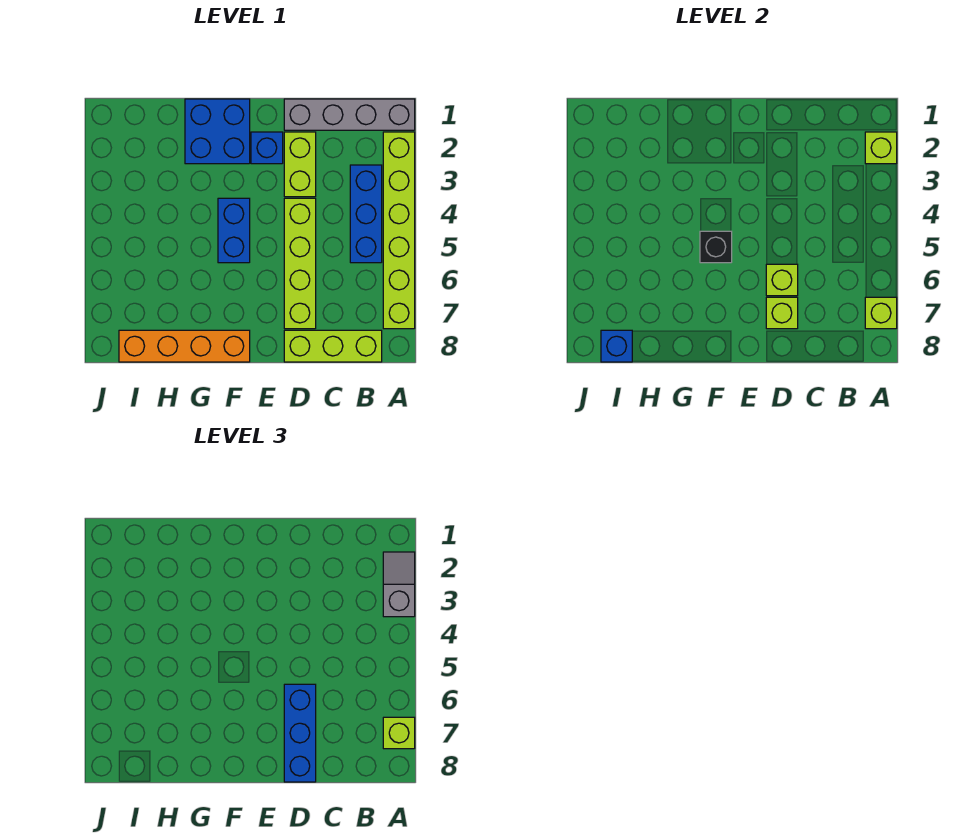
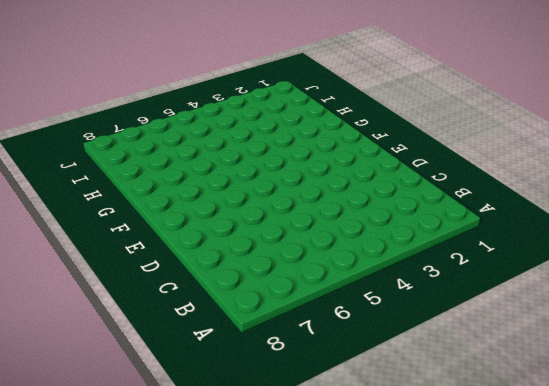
none -> grey brick A1:D1 level 1
none -> lime brick A2:A7 level 1
none -> blue brick B3:B5 level 1

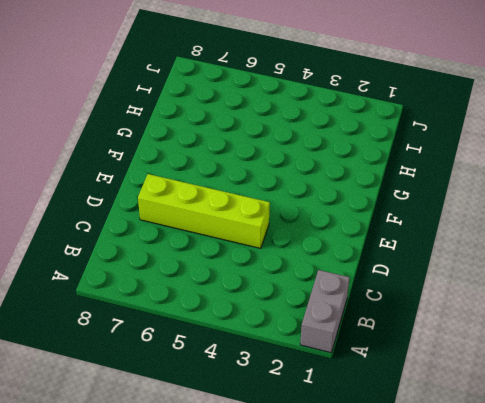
grey brick A1:B1 level 1 -> grey brick A1:D1 level 1
none -> lime brick A2:A7 level 1
none -> blue brick B3:B5 level 1
none -> lime brick B8:D8 level 1

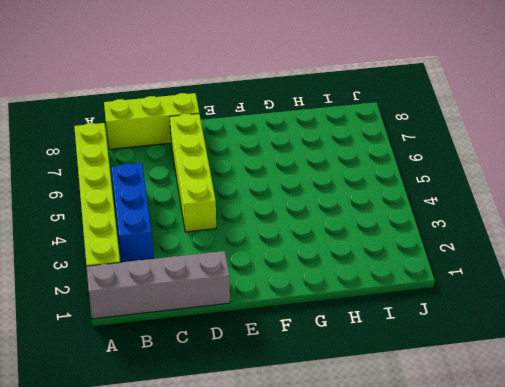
none -> lime brick D2:D3 level 1
none -> blue brick E2 level 1
none -> blue brick F1:G2 level 1

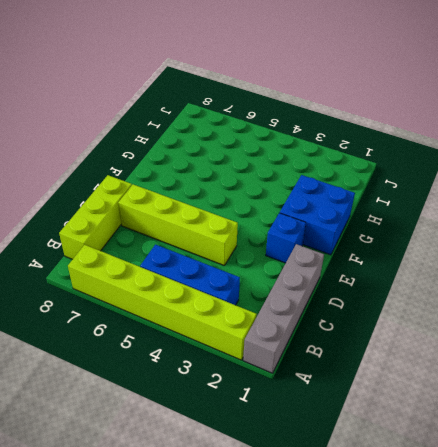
none -> lime brick D2:D3 level 1
none -> blue brick F4:F5 level 1
none -> orange brick F8:I8 level 1

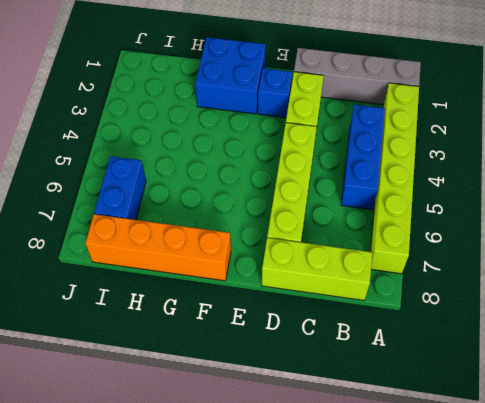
blue brick I6:I7 level 1 -> blue brick F4:F5 level 1
none -> lime brick A2 level 2
none -> lime brick A7 level 2
none -> lime brick D6 level 2

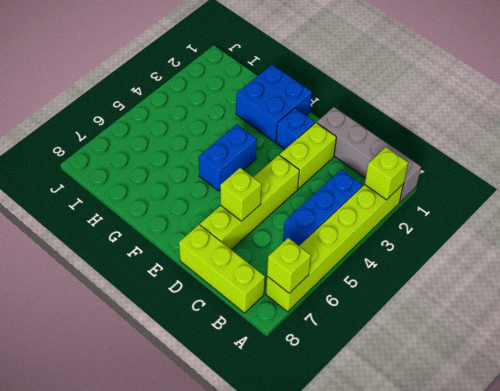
none -> orange brick F8:I8 level 1
none -> lime brick D7 level 2
none -> black brick F5 level 2

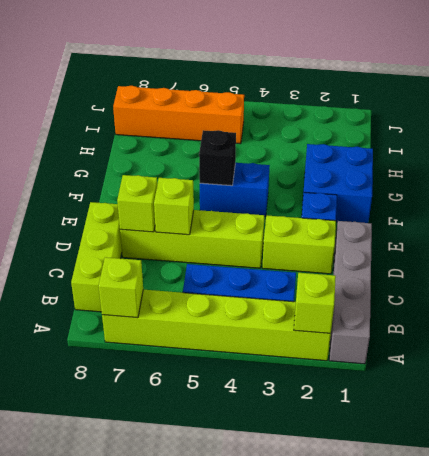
orange brick I5:I8 level 1 -> orange brick F8:I8 level 1
none -> blue brick I8 level 2
none -> grey slope A2:A3 level 3 top 3
none -> lime brick A7 level 3

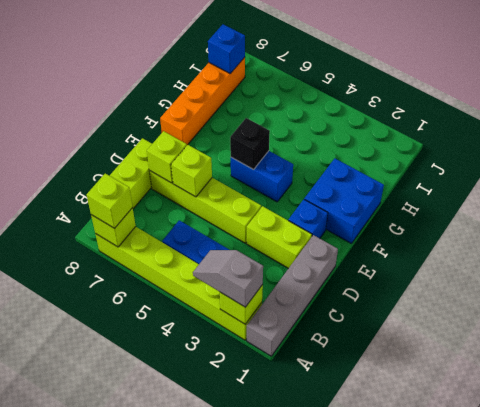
grey slope A2:A3 level 3 top 2 -> grey slope A2:A3 level 3 top 3
none -> blue brick D6:D8 level 3

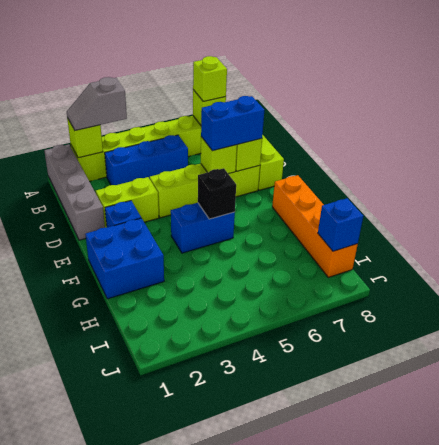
blue brick D6:D7 level 3 -> blue brick D6:D8 level 3

